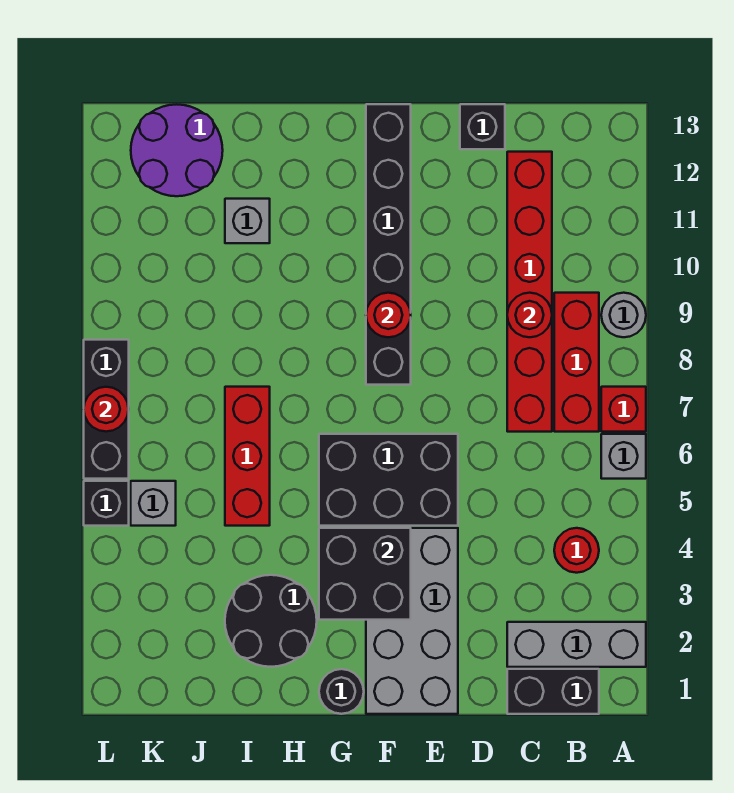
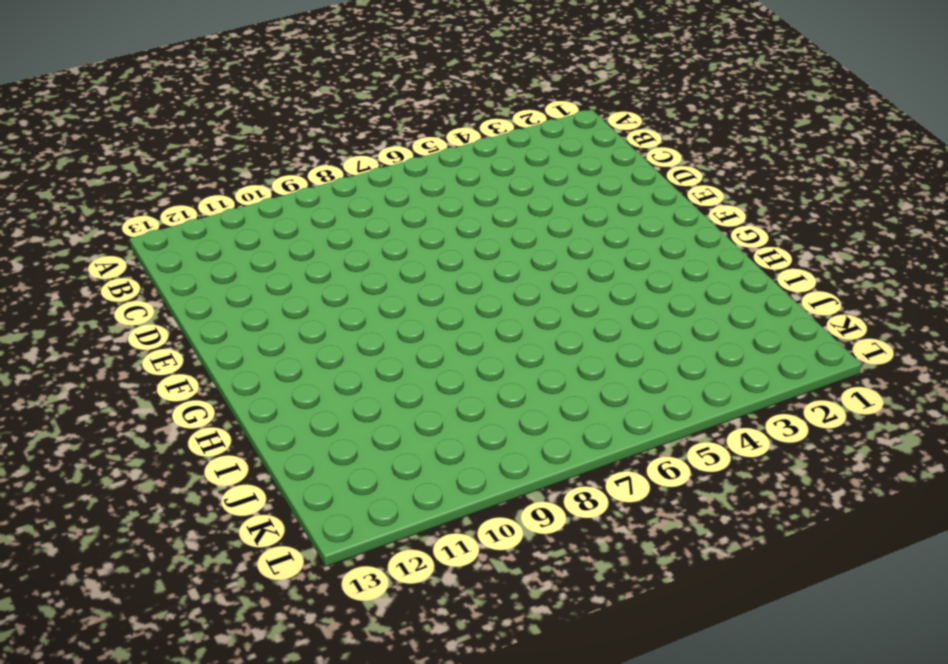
none -> grey brick A2:C2 level 1
none -> grey brick A6 level 1
none -> red brick A7 level 1

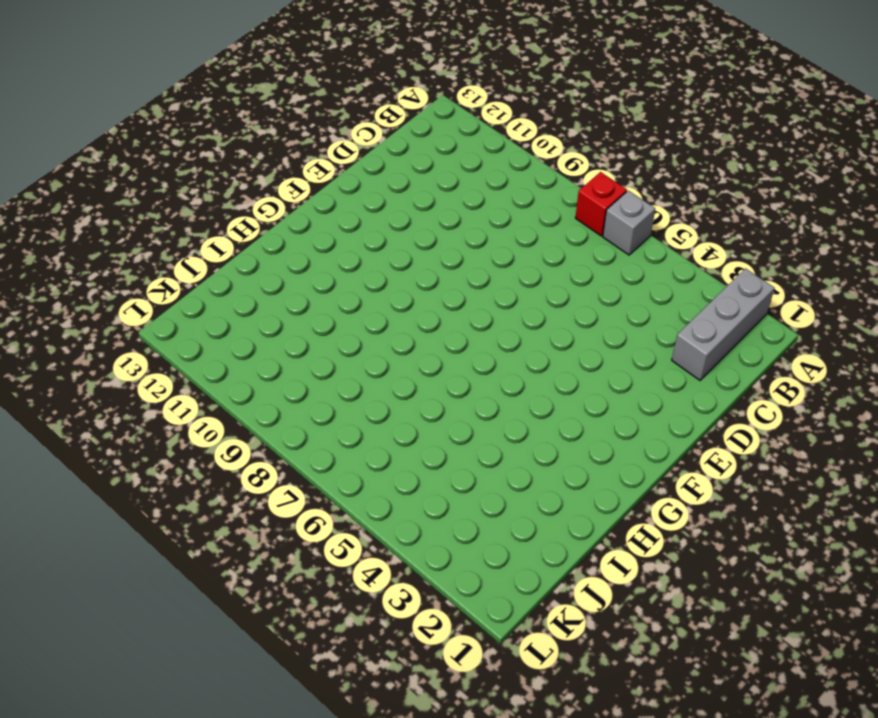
none -> grey round brick A9 level 1
none -> black brick B1:C1 level 1
none -> red round brick B4 level 1

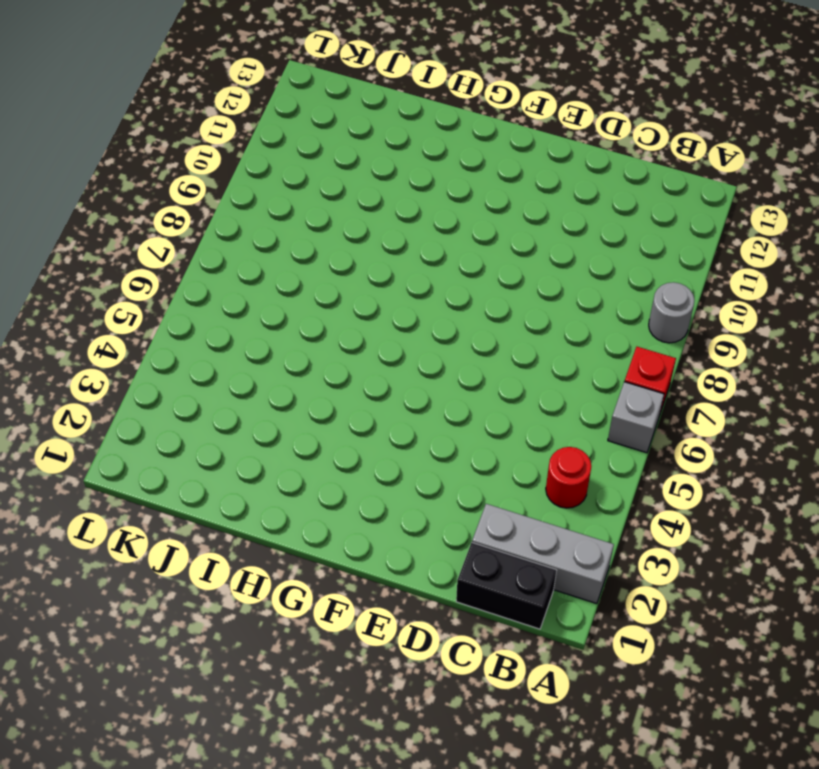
none -> red brick B7:B9 level 1
none -> red brick C7:C12 level 1
none -> black brick D13 level 1

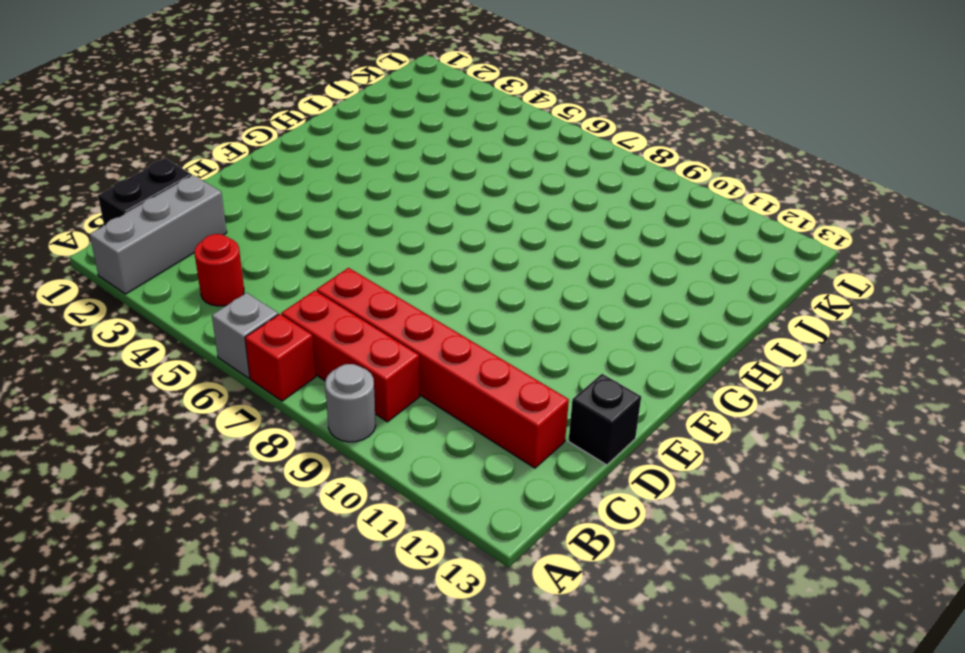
none -> grey brick E1:F4 level 1
none -> black brick E5:G6 level 1
none -> black brick F8:F13 level 1

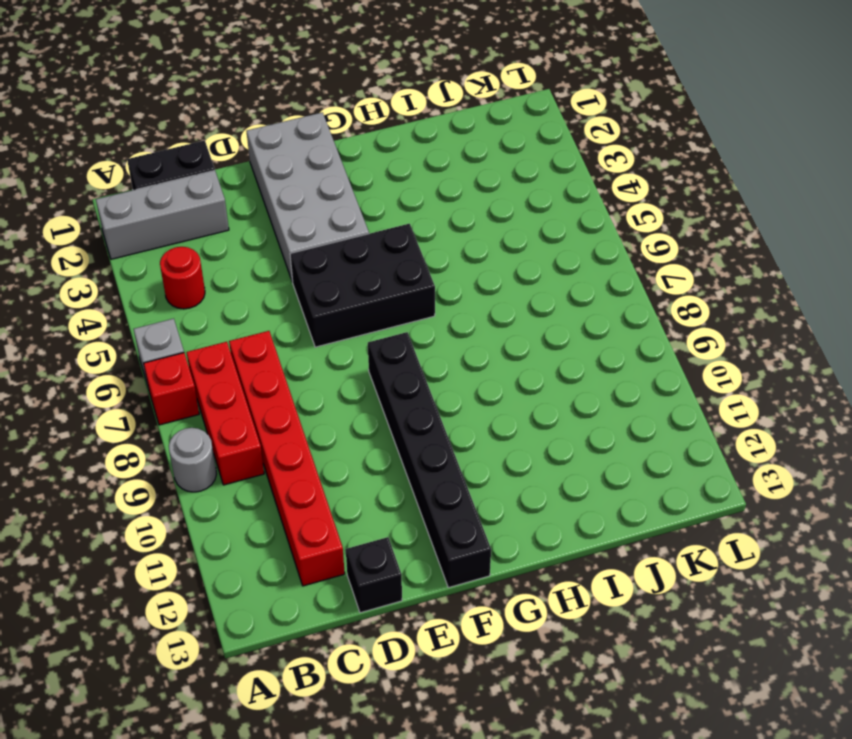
none -> black round brick G1 level 1
none -> black round brick H2:I3 level 1
none -> red brick I5:I7 level 1

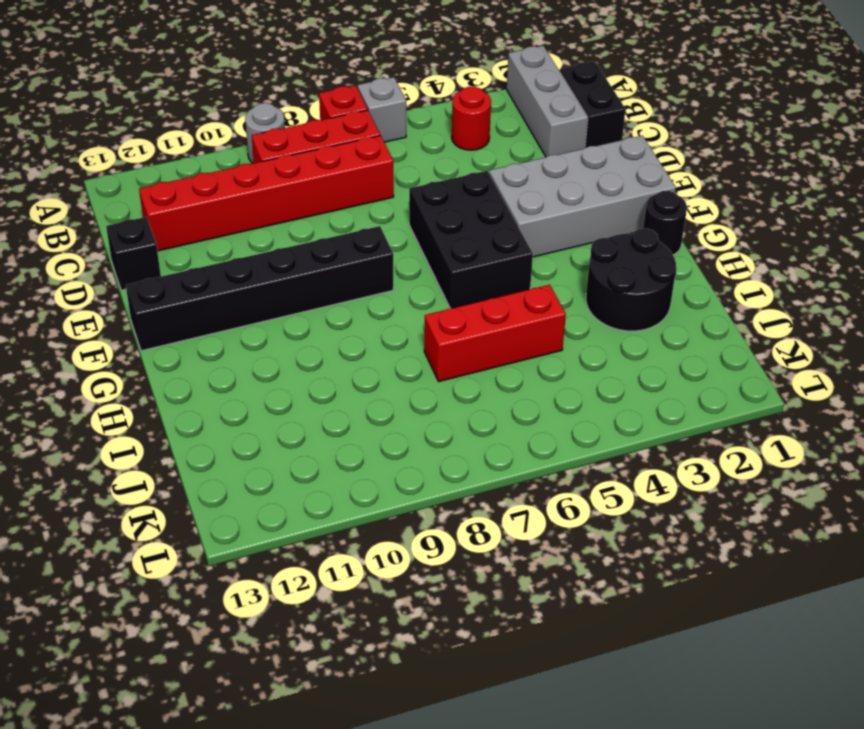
none -> grey brick I11 level 1
none -> purple round brick J12:K13 level 1
none -> grey brick K5 level 1

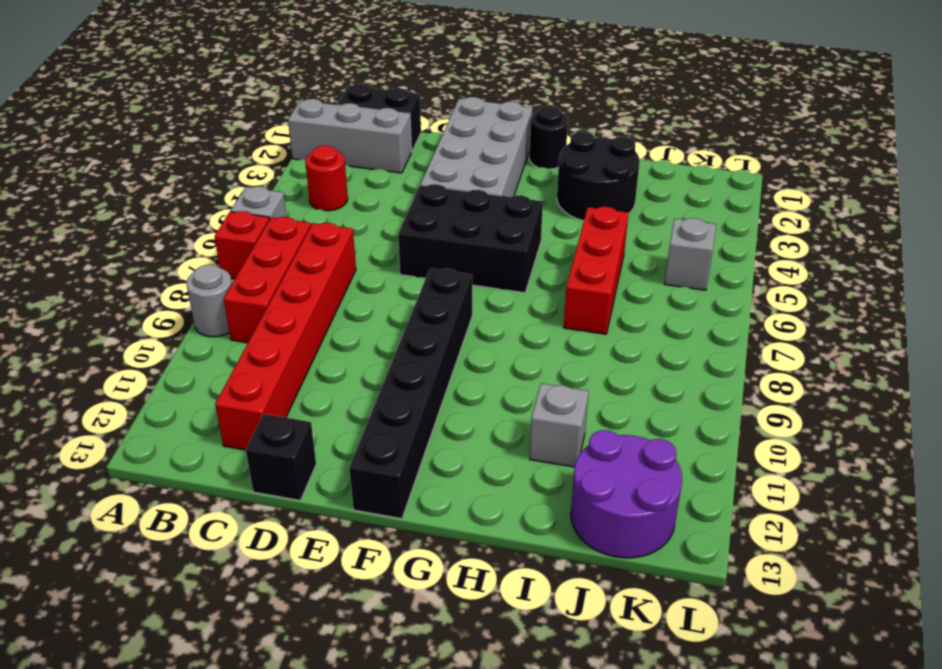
none -> black brick L5 level 1
none -> black brick L6:L8 level 1
none -> red round brick C9 level 2

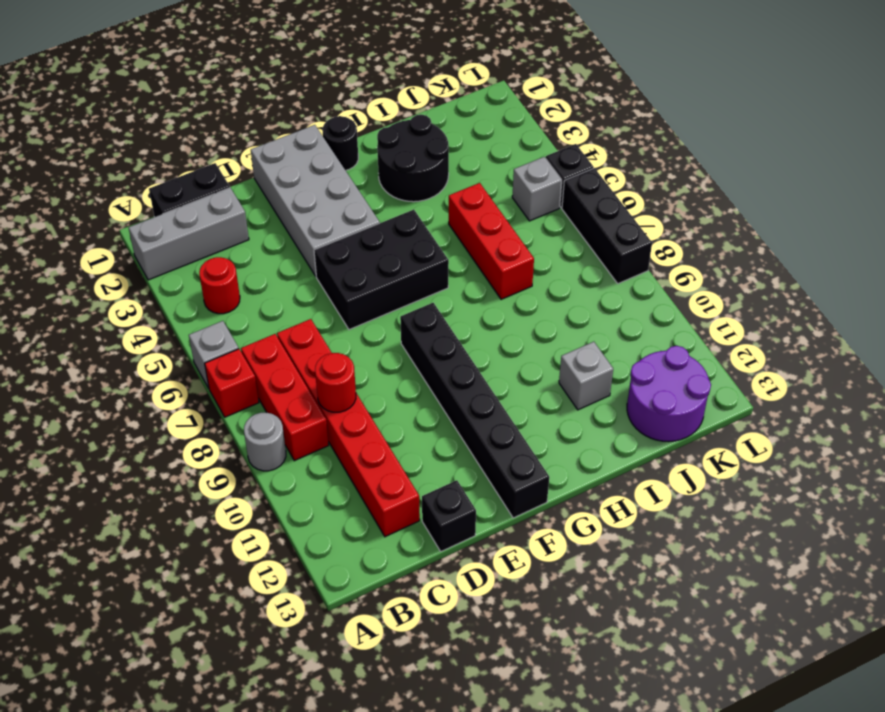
none -> black brick F3:G4 level 2
none -> red round brick F9 level 2
none -> red round brick L7 level 2

